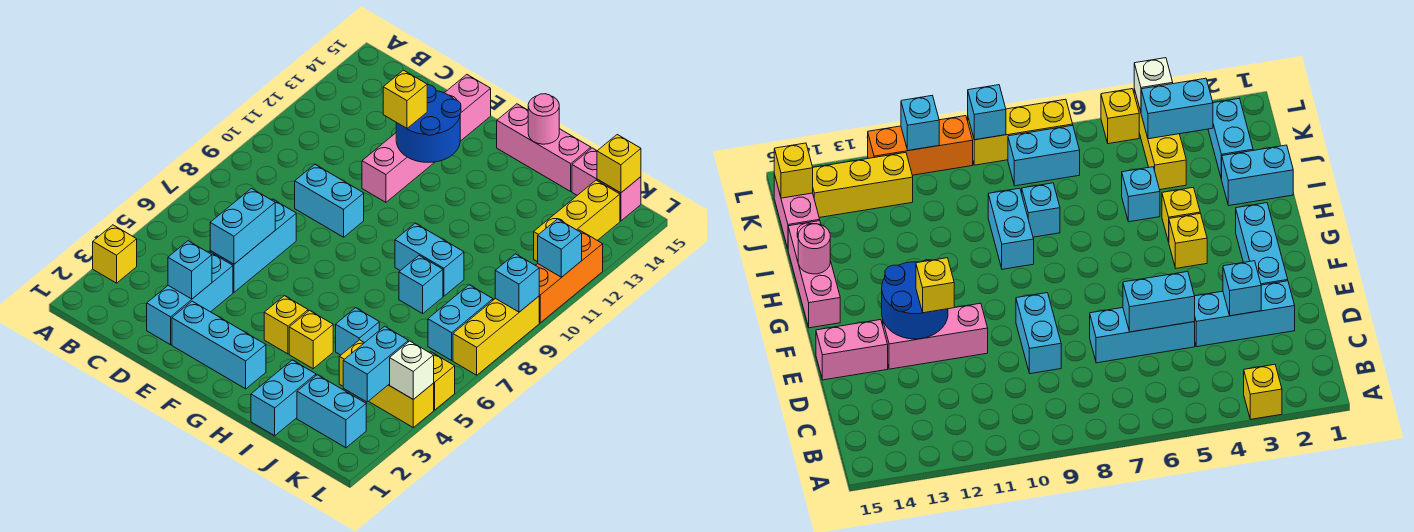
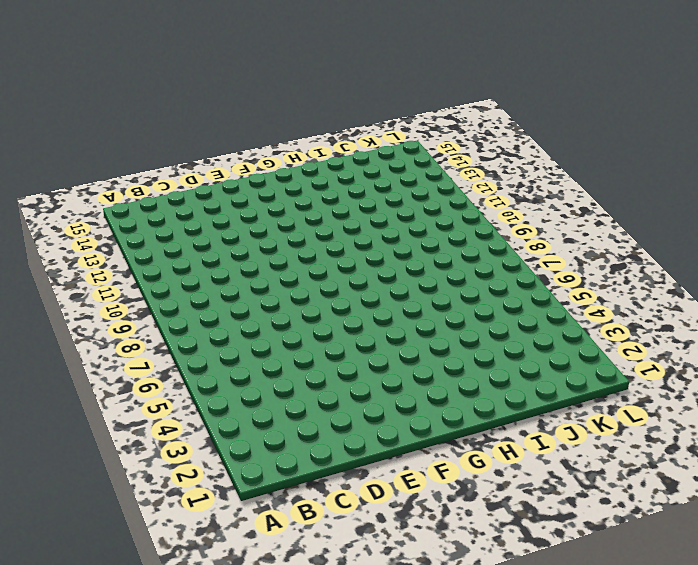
none -> yellow brick A3 level 1
none -> cyan brick D2:D4 level 1
none -> cyan brick D5:D7 level 1
none -> cyan brick D9:E9 level 1

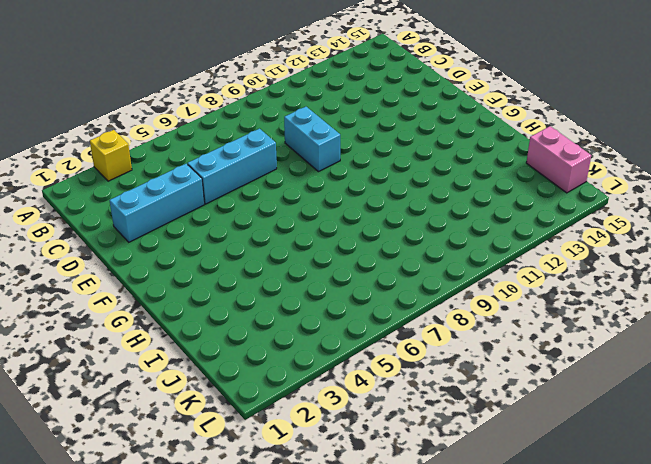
none -> cyan brick E2:G2 level 1
none -> pink brick E11:E13 level 1
none -> pink brick E14:E15 level 1
none -> yellow brick G4 level 1

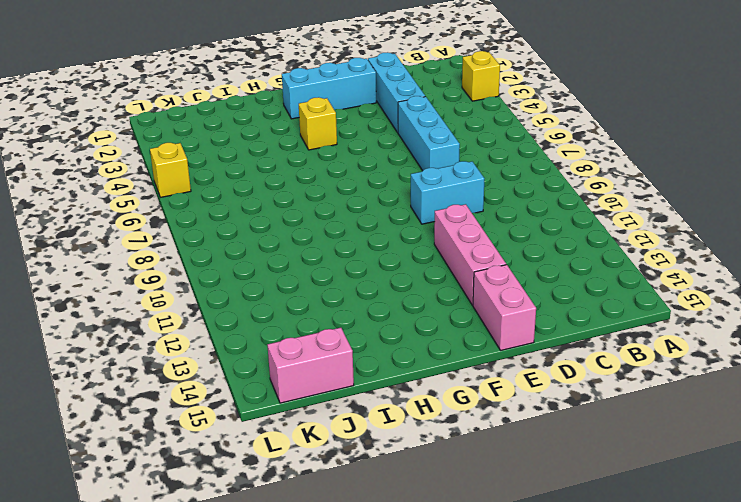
none -> pink brick G15:I15 level 1
none -> yellow brick H4 level 1
none -> cyan brick H9:I9 level 1
none -> cyan brick I1:I2 level 1

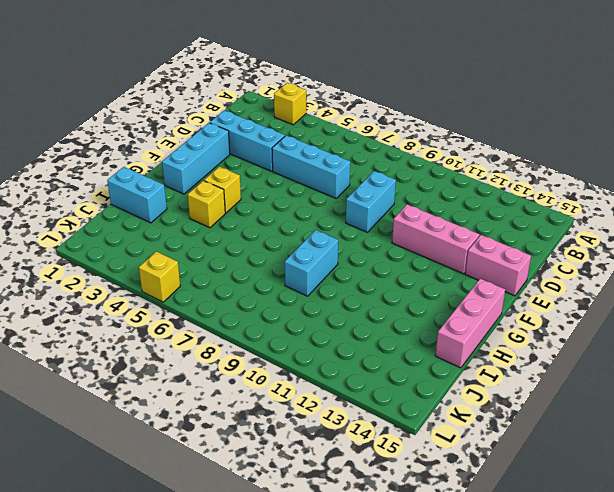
none -> cyan brick I5 level 1
none -> cyan brick I8 level 1
none -> cyan brick J2:K2 level 1
none -> yellow brick J4:L4 level 1

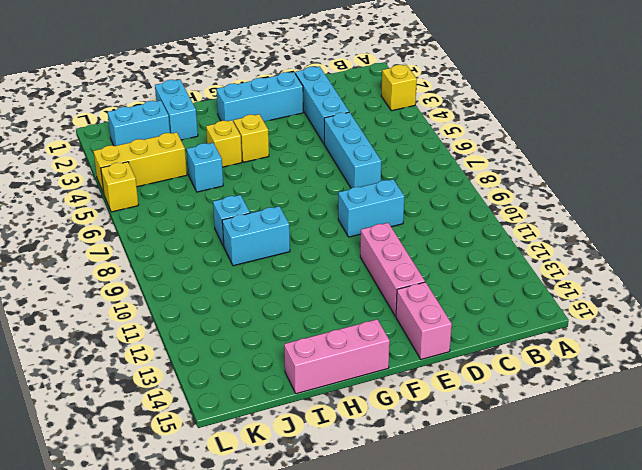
none -> pink brick J15:K15 level 1
none -> cyan brick K7:K8 level 1
none -> yellow brick K12:K14 level 1
none -> yellow brick L7:L9 level 1

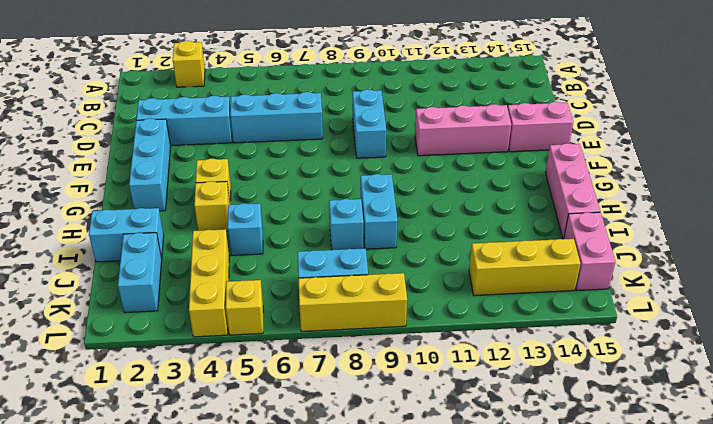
none -> orange brick L10:L12 level 1
none -> cyan brick D3 level 2
none -> cyan brick D5:D6 level 2
none -> blue round brick E12:F13 level 2

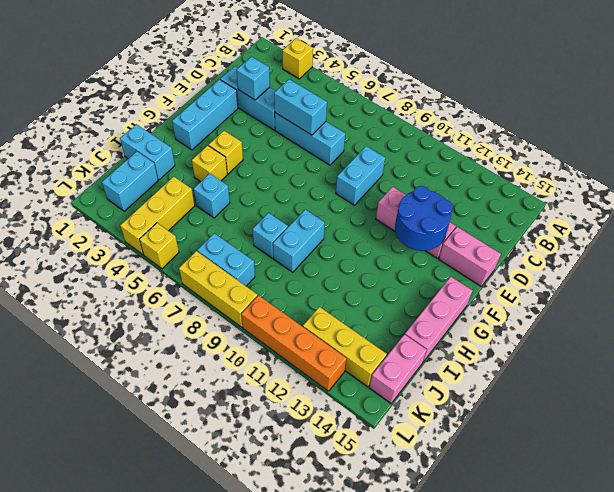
orange brick L10:L13 level 1 -> orange brick L10:L12 level 1
none -> pink round brick H15 level 2
none -> cyan brick K3:K4 level 2
none -> yellow brick K15 level 2
none -> white brick L4 level 2

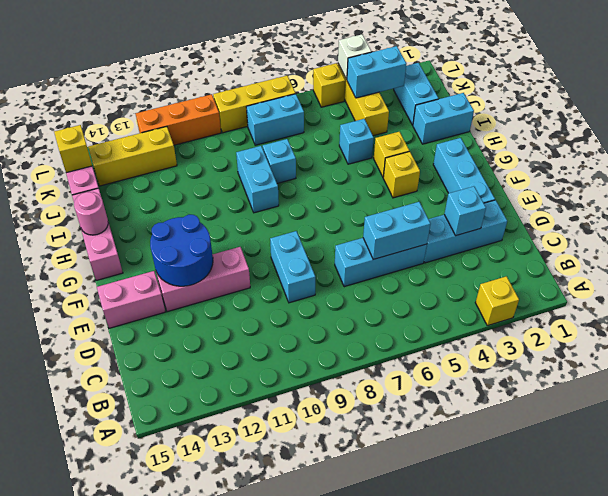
none -> cyan brick L9 level 2
none -> cyan brick L11 level 2
none -> yellow brick E12 level 3

